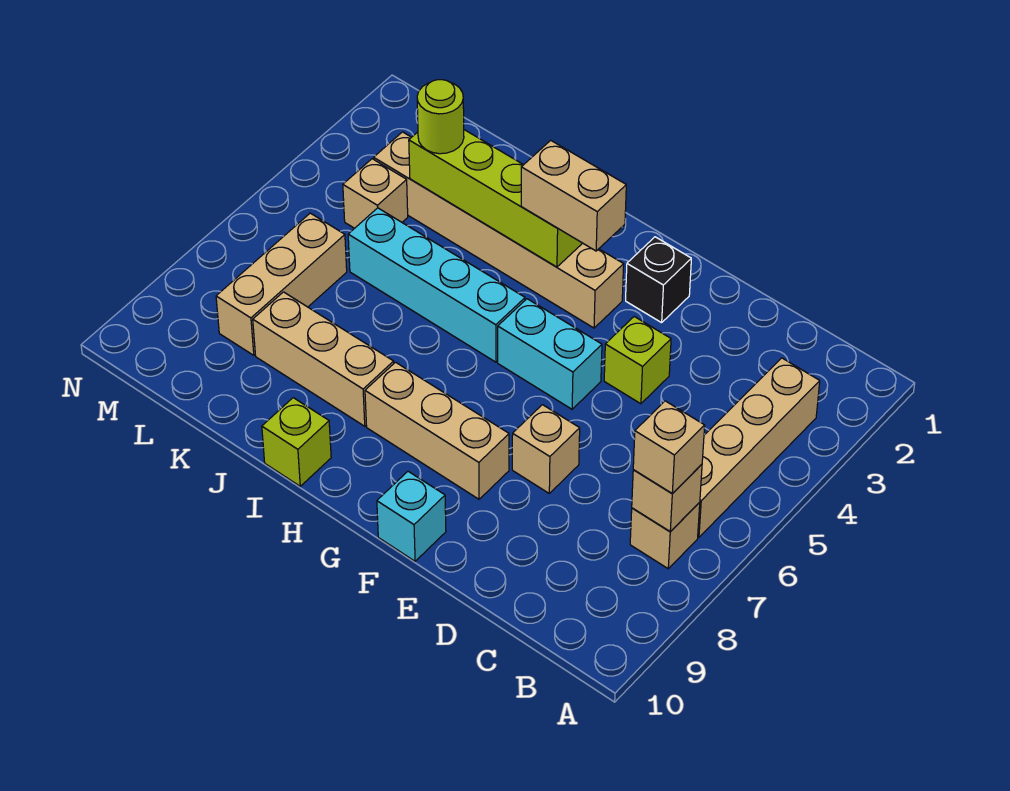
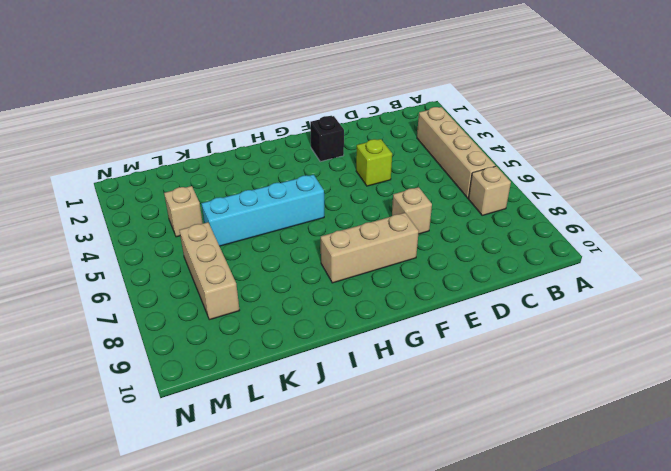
none -> cyan brick F5:G5 level 1
none -> cyan brick F10 level 1
none -> tan brick G3:L3 level 1

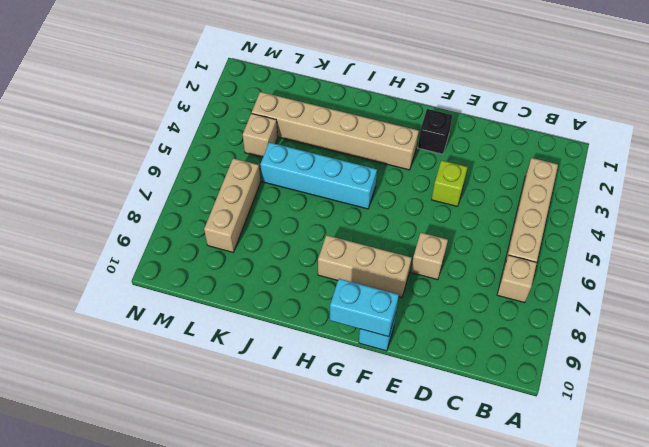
cyan brick F10:G10 level 2 -> cyan brick F5:G5 level 1
none -> tan brick I8:K8 level 1
none -> lime brick I10 level 1
none -> tan brick B7 level 2

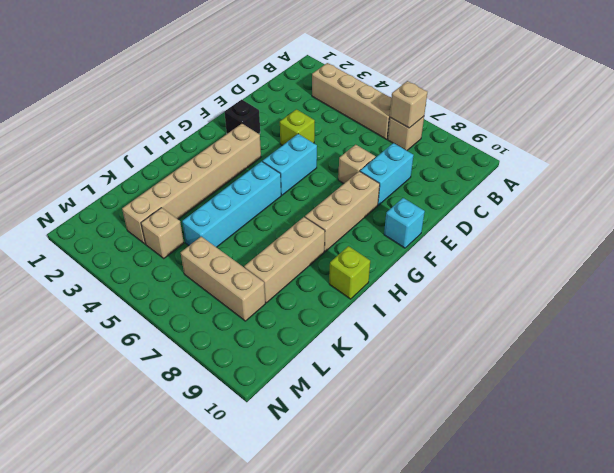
cyan brick D8:E8 level 1 -> none
none -> lime brick H3:K3 level 2
none -> tan brick B7 level 3
none -> tan brick G3:H3 level 3

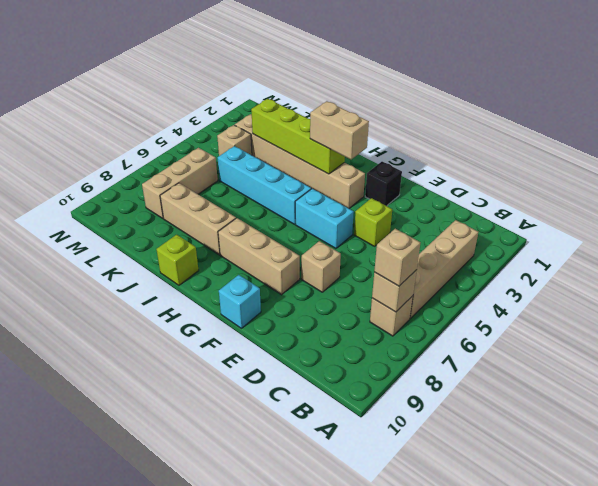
none -> lime round brick K3 level 3

